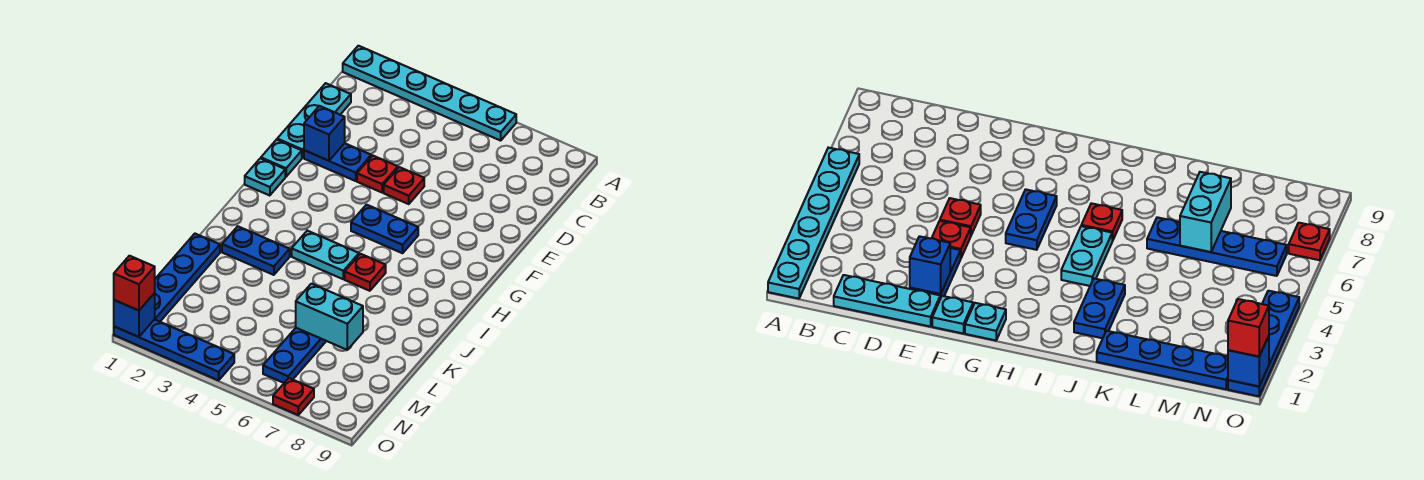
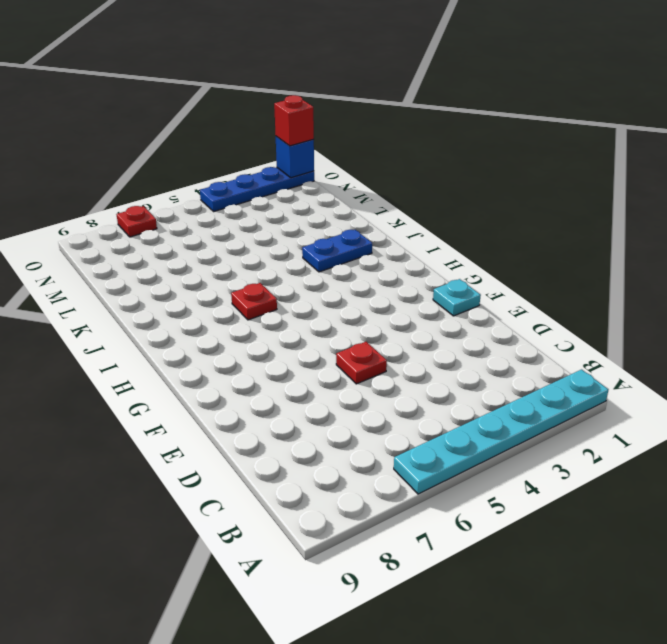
none -> cyan plate C1:E1 level 1
none -> blue plate E2:E3 level 1
none -> red plate E4 level 1

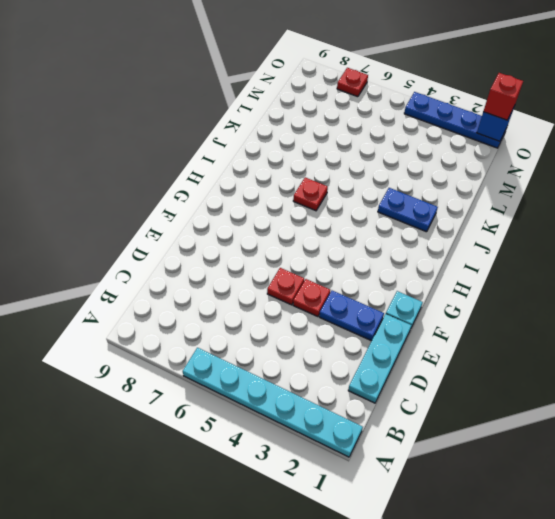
none -> cyan plate G1 level 1
none -> blue plate G5:G6 level 1
none -> cyan plate I4:I5 level 1

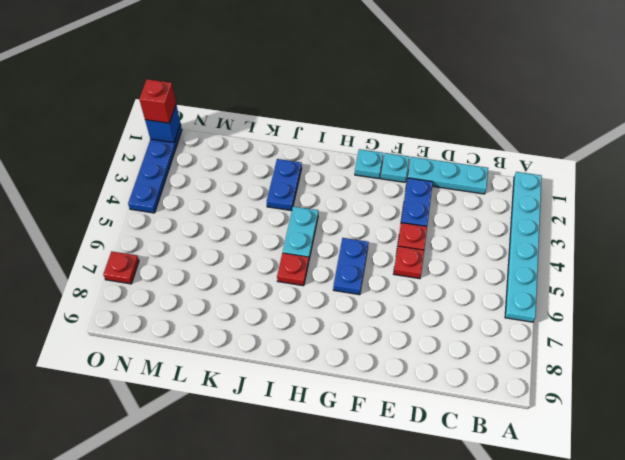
none -> blue plate K1:N1 level 1
none -> blue plate K6:N6 level 1
none -> blue brick E2 level 2

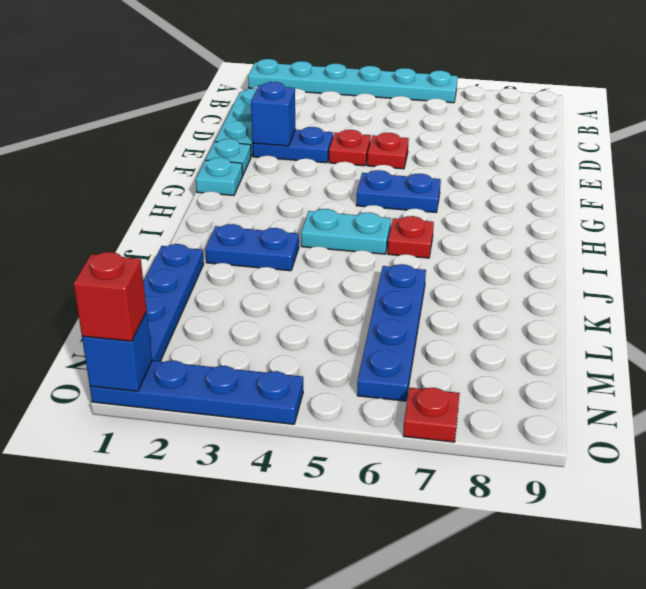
none -> cyan brick L6:L7 level 2

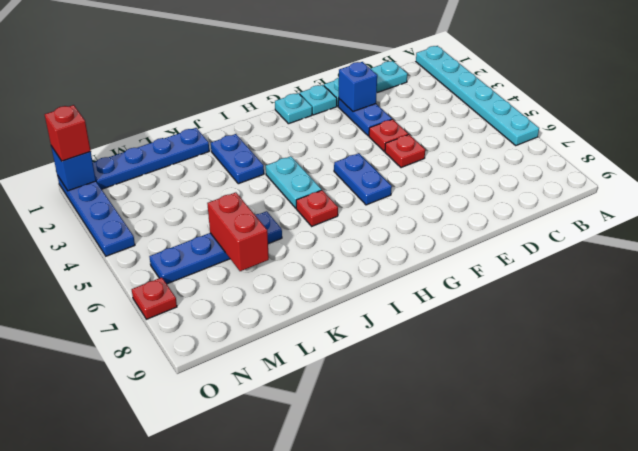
red brick L6:L7 level 2 -> cyan brick L6:L7 level 2

